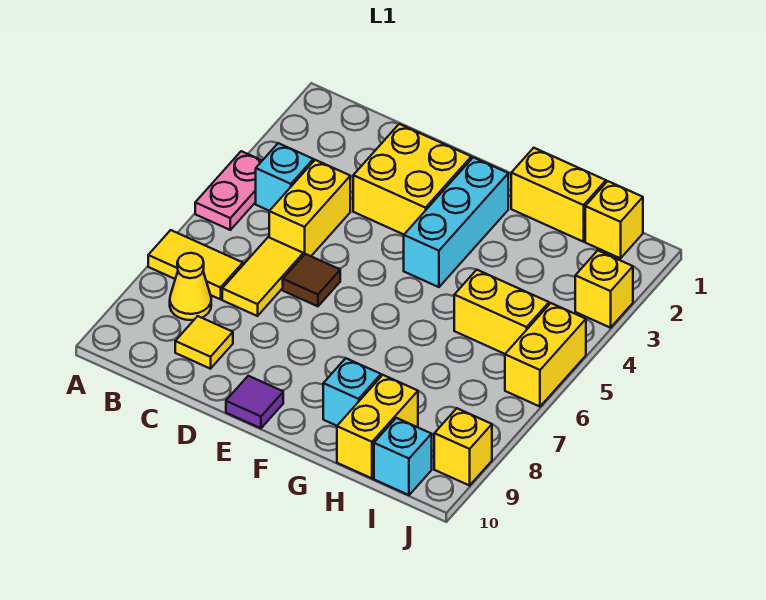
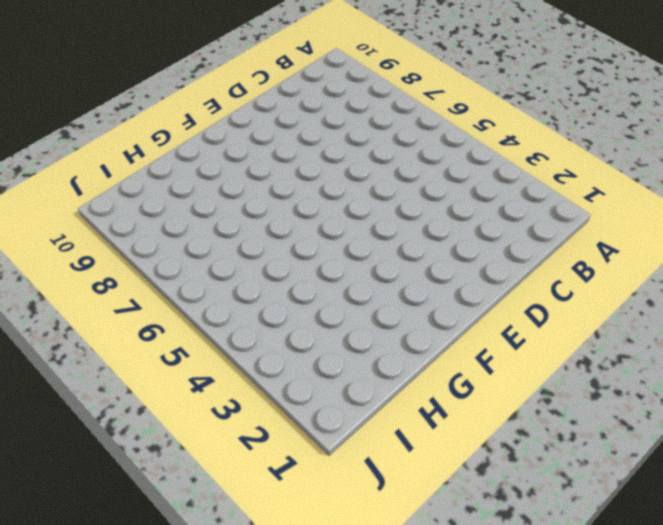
none -> pink plate A4:A5 level 1
none -> yellow tile A7:B7 level 1
none -> cyan brick B4 level 1

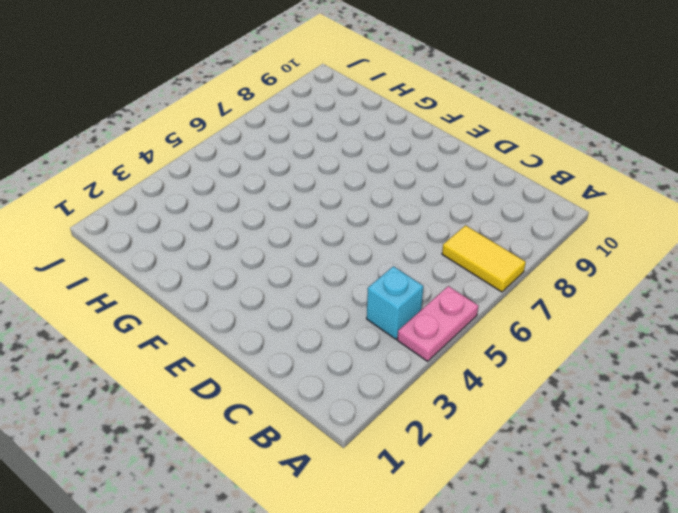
none -> yellow cone B8 level 1
none -> yellow brick C4:C5 level 1
none -> yellow tile C6:C7 level 1

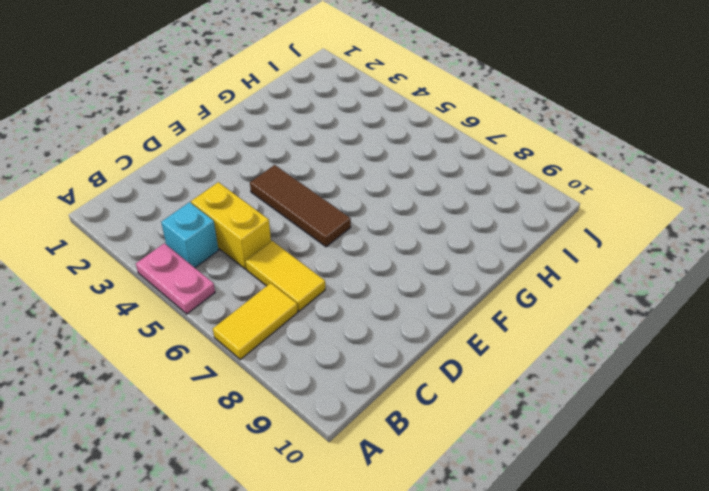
brown tile E4:E6 level 1 -> none
none -> yellow cone B8 level 1
none -> yellow tile C9 level 1
none -> yellow brick D2:E3 level 1

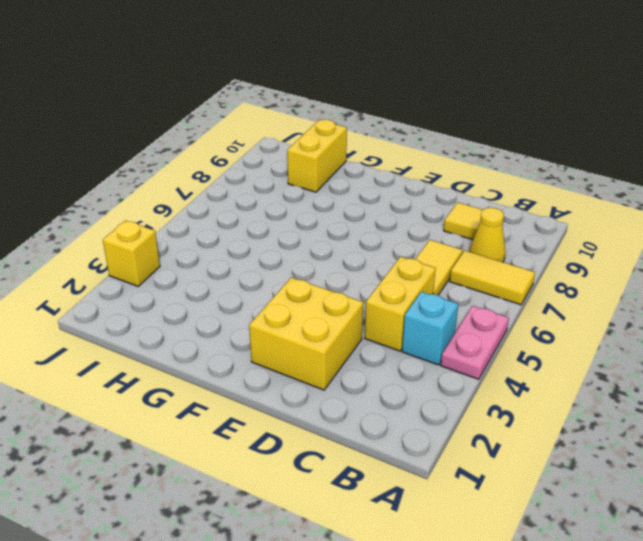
none -> brown tile D6 level 1
none -> purple tile E10 level 1
none -> cyan brick F2:F4 level 1

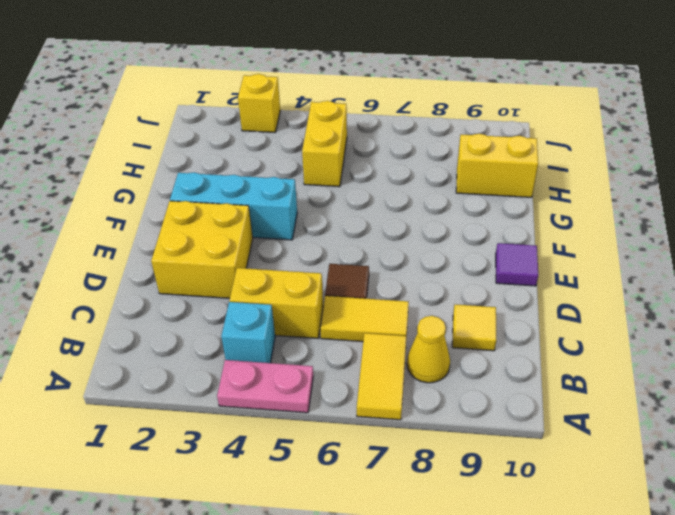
none -> yellow brick G1:H1 level 1
none -> cyan brick G9 level 1
none -> yellow brick I1 level 1

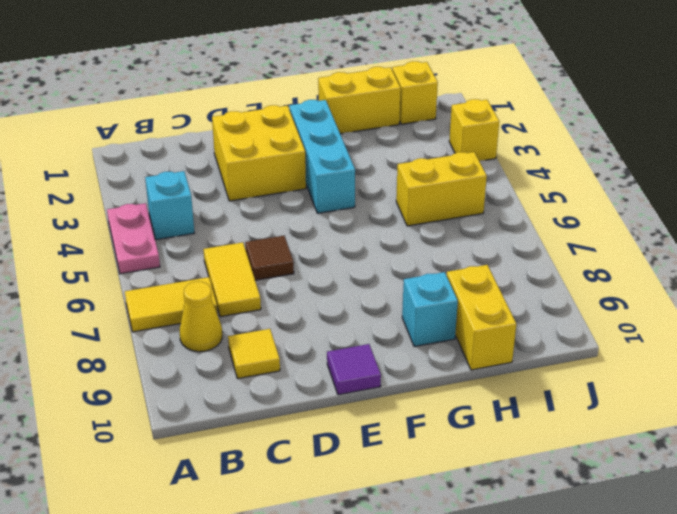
none -> yellow brick C4:C5 level 1
none -> cyan brick I10 level 1
none -> yellow brick J5:J6 level 1

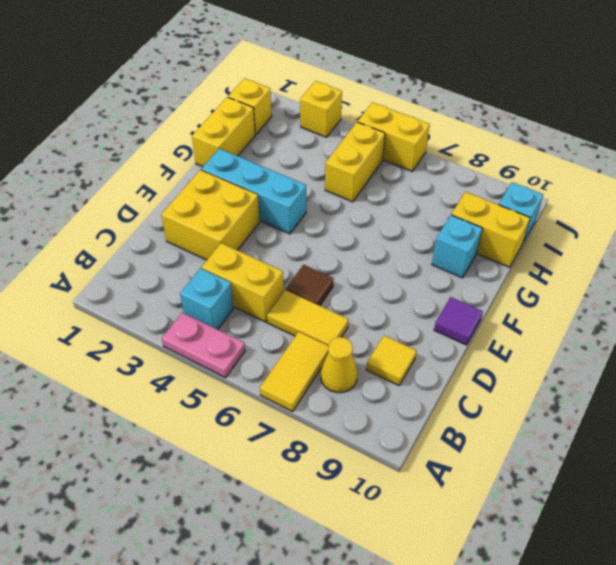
none -> yellow brick J9 level 1

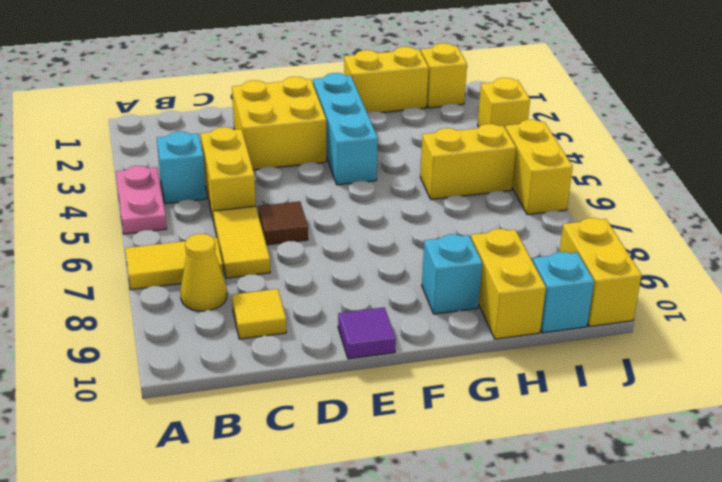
yellow brick J9:J10 level 1 -> yellow brick J9 level 1

